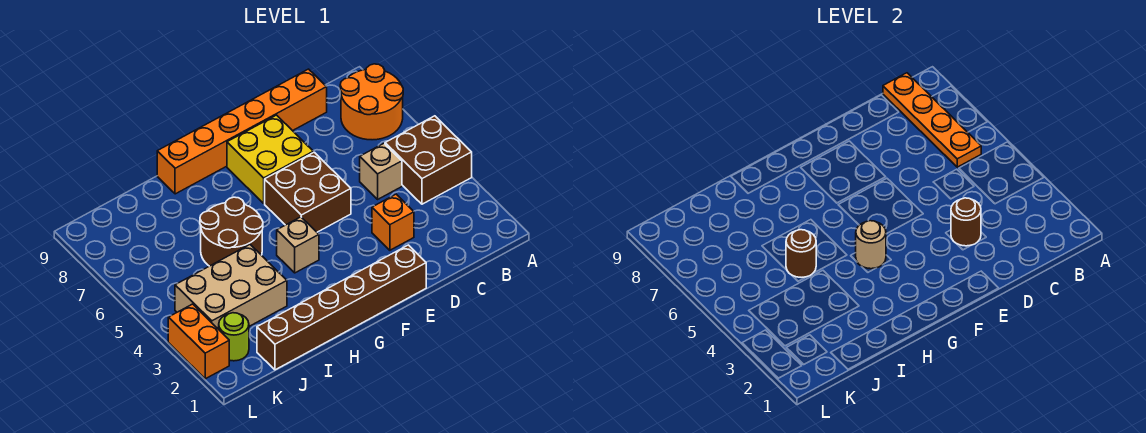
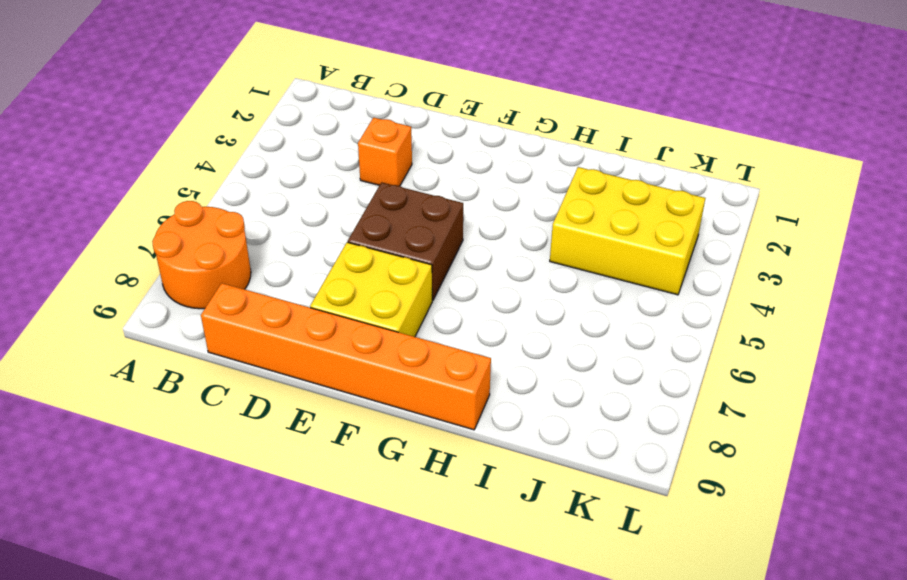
yellow brick I3:K4 level 1 -> tan brick I3:K4 level 1
none -> brown brick A4:B5 level 1
none -> tan brick C5 level 1
none -> brown brick E1:J1 level 1

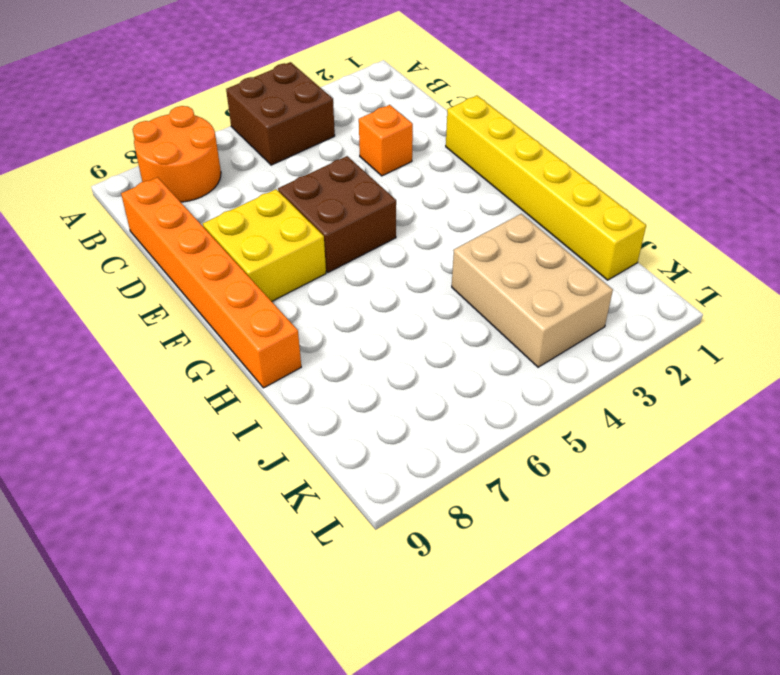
yellow brick E1:J1 level 1 -> brown brick E1:J1 level 1
none -> tan brick C5 level 1
none -> tan brick G4 level 1
none -> brown round brick H5:I6 level 1

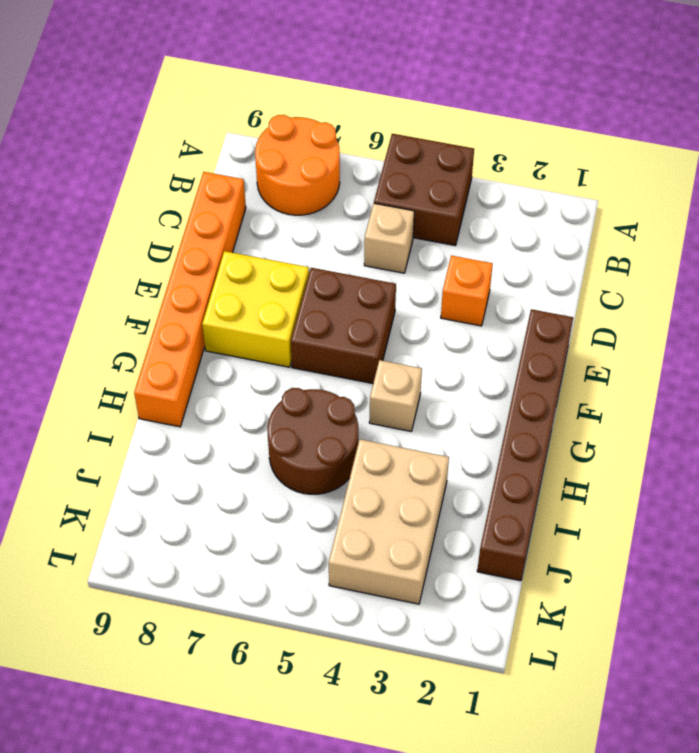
none -> lime round brick K2 level 1
none -> orange brick L2:L3 level 1
none -> orange plate B6:B9 level 2

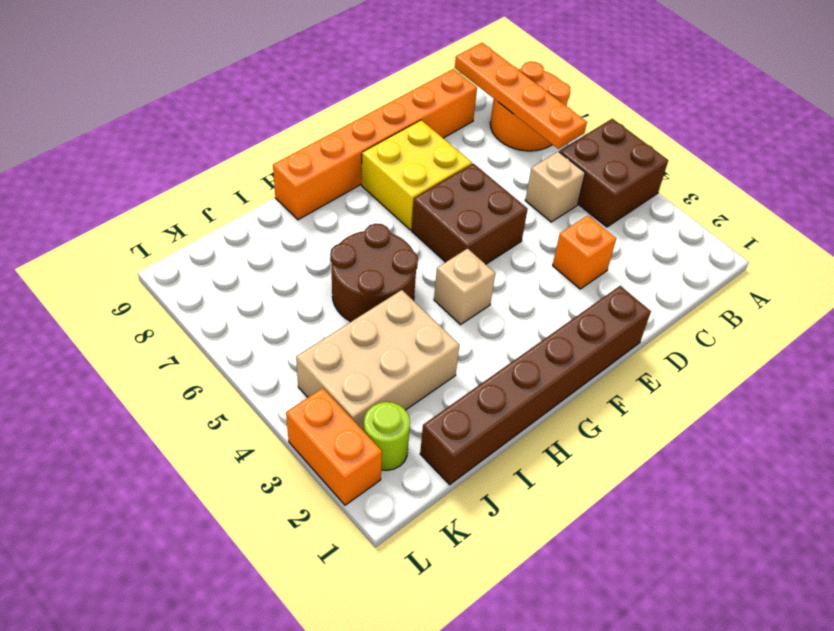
none -> brown round brick D3 level 2
none -> tan round brick G4 level 2
none -> brown round brick I5 level 2

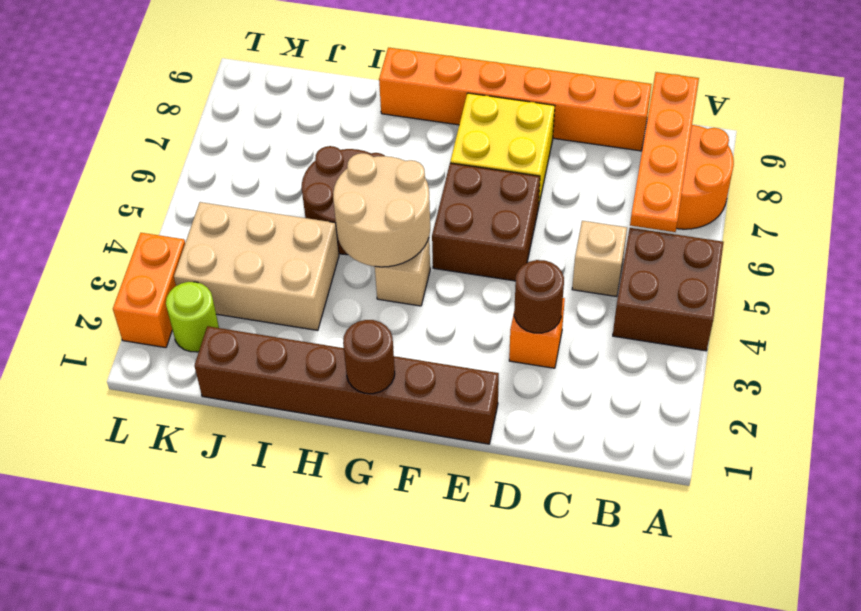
brown round brick G1 level 2 -> brown round brick I5 level 2
tan round brick G4:H5 level 2 -> tan round brick G4 level 2

